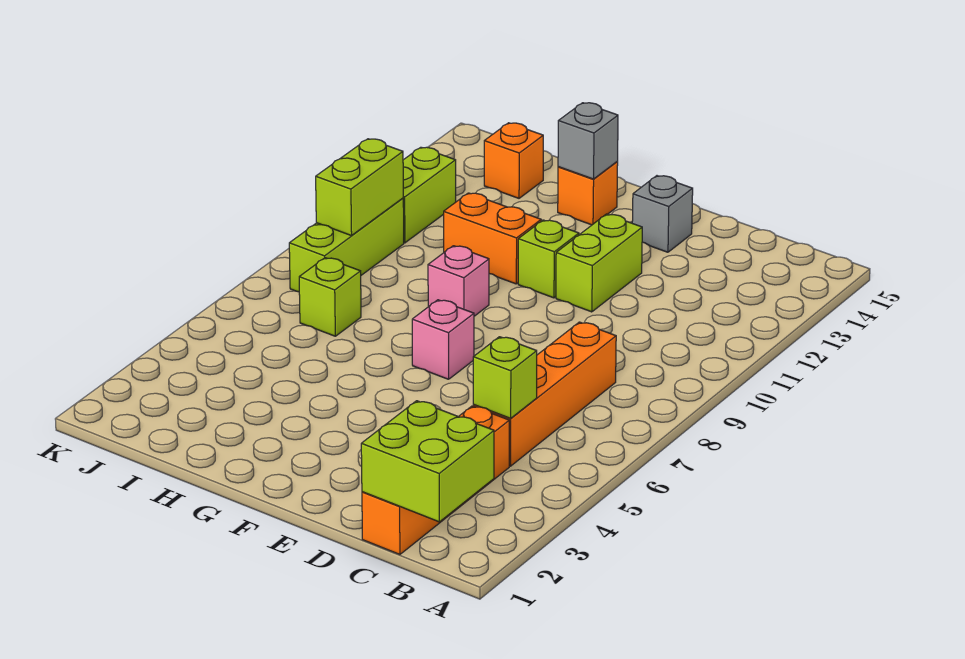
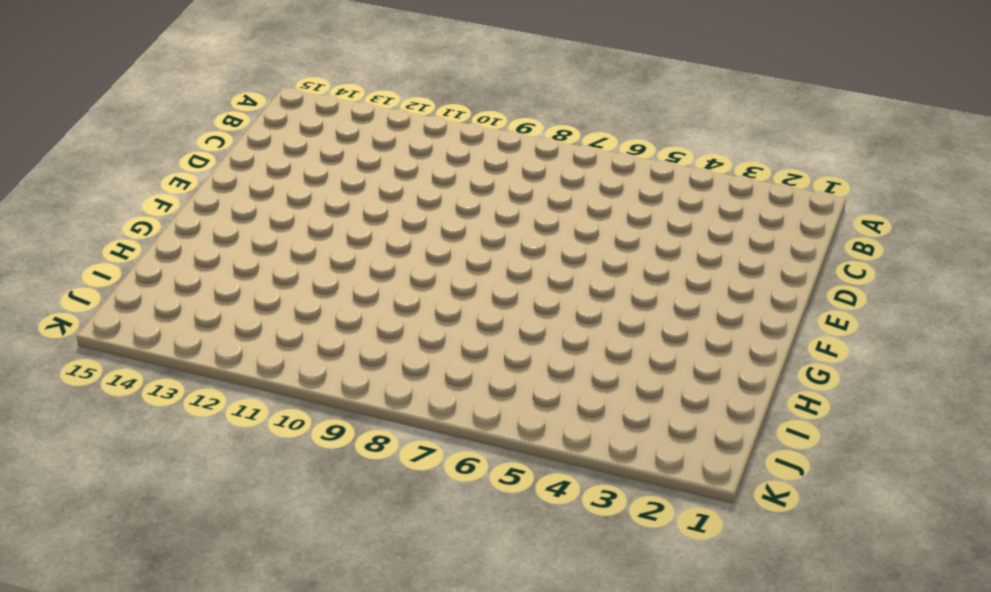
none -> orange brick C1:C4 level 1
none -> orange brick C5:C8 level 1
none -> lime brick E11:E12 level 1

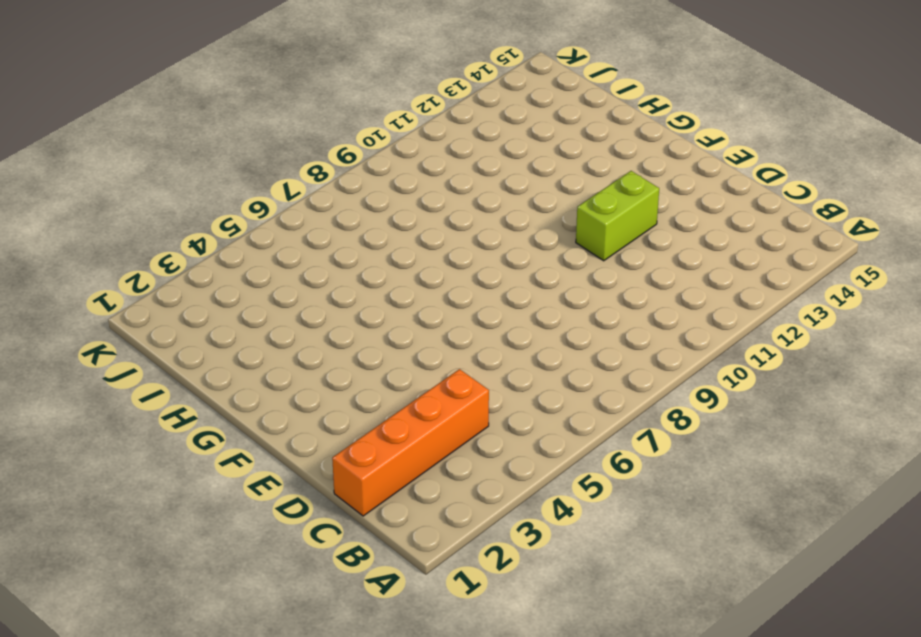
none -> orange brick C5:C8 level 1
none -> grey brick E14 level 1
none -> pink brick F7 level 1

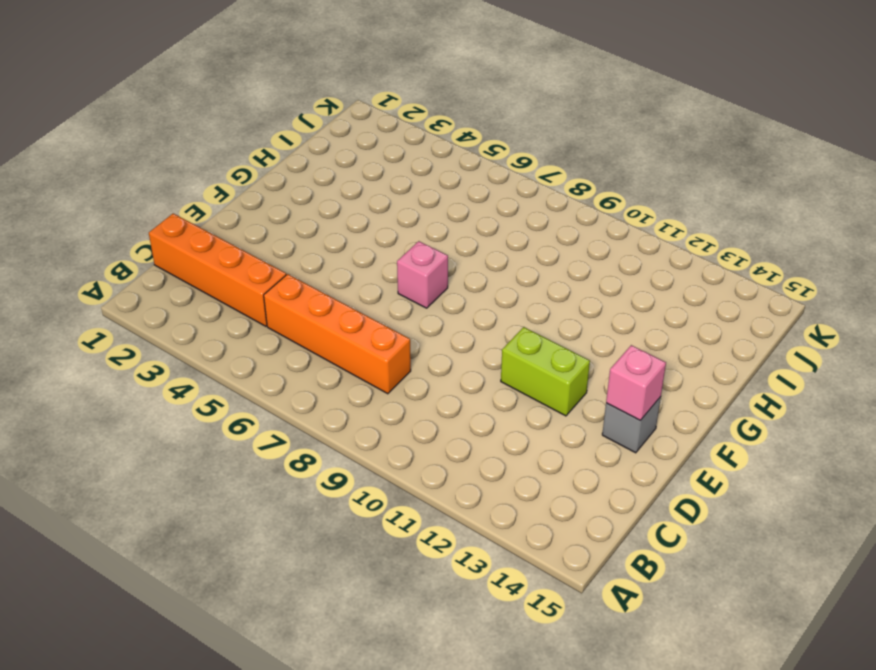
pink brick E14 level 2 -> pink brick G9 level 1
none -> lime brick F11 level 1
none -> orange brick G11:H11 level 1
none -> orange brick G14 level 1

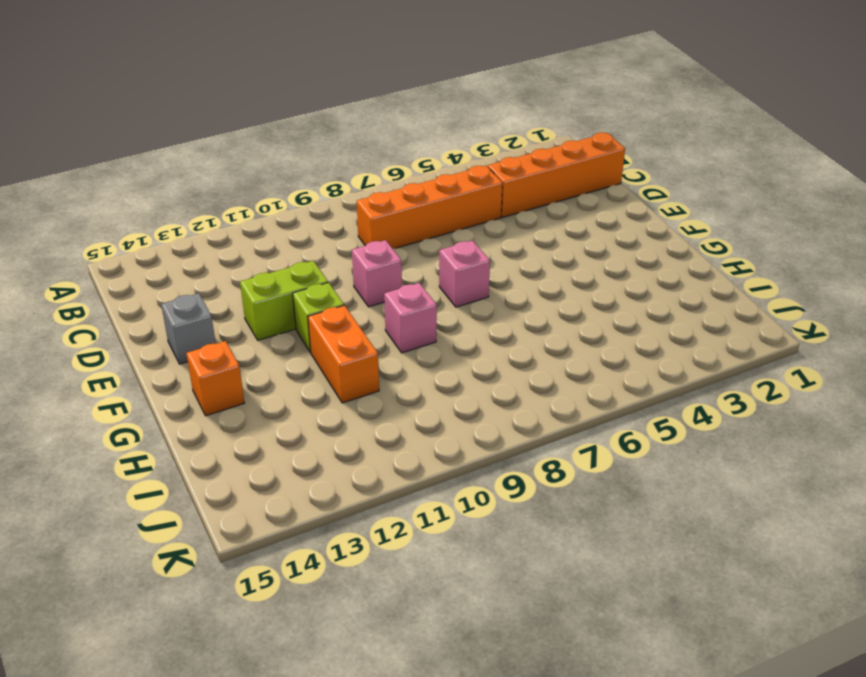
pink brick E9 level 1 -> none
none -> lime brick I7 level 1
none -> orange brick I14 level 1
none -> lime brick J8:J10 level 1

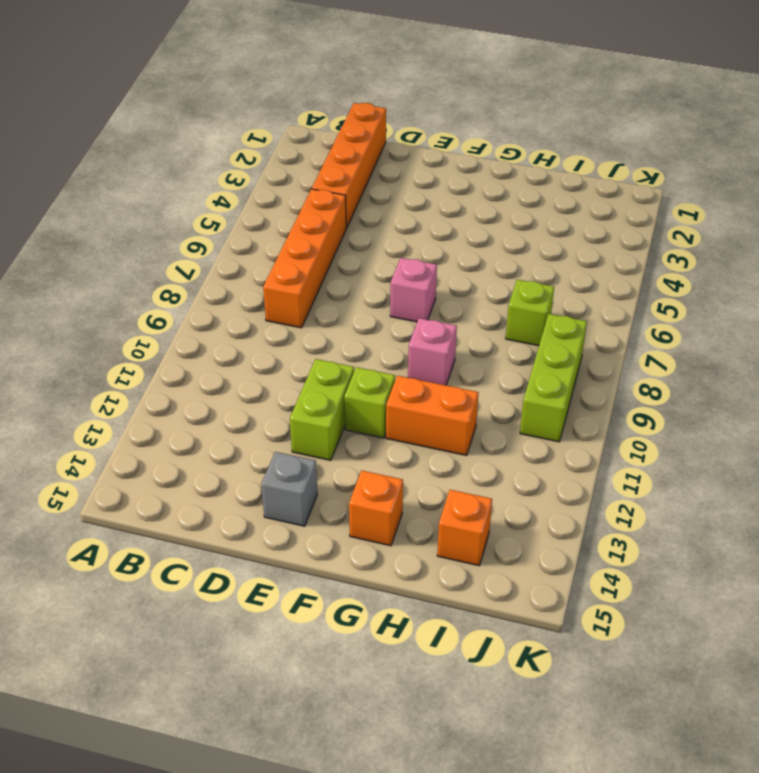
none -> lime brick J11:J12 level 1
none -> lime brick B1:C2 level 2
none -> lime brick C5 level 2

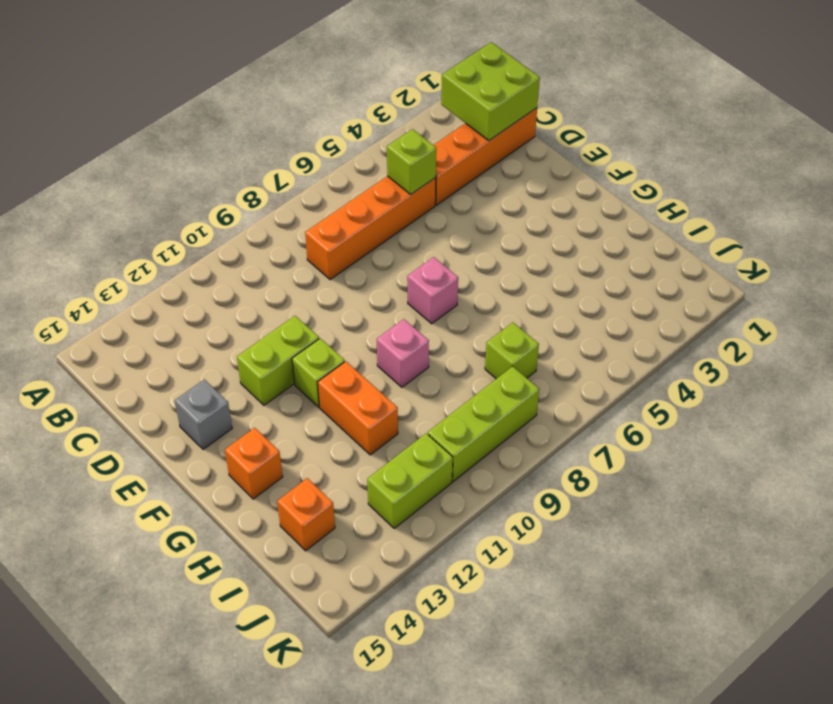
none -> grey brick G14 level 2
none -> lime brick J9:J10 level 2

